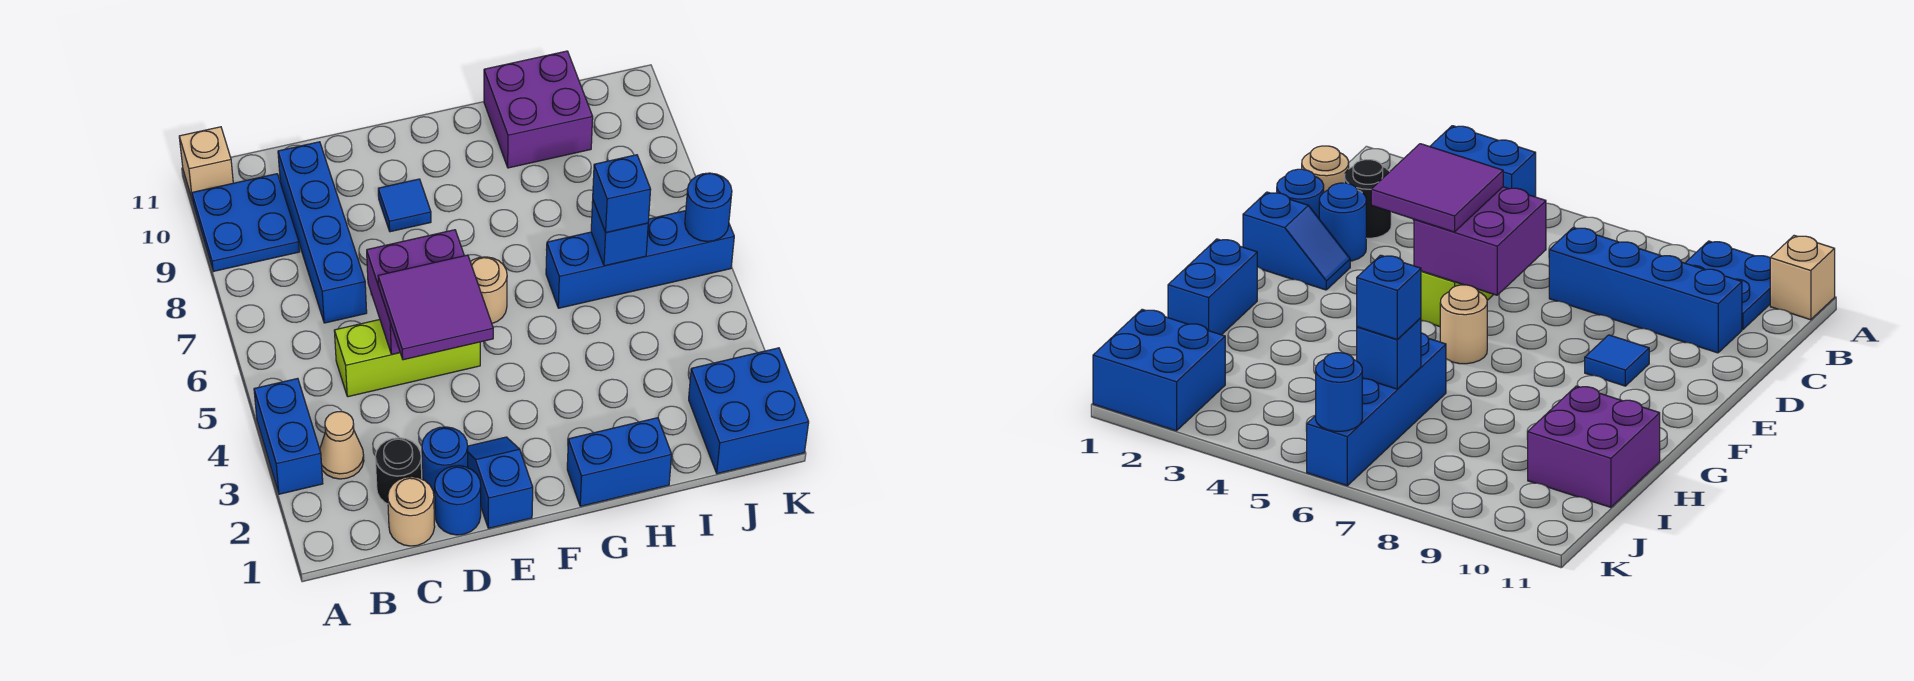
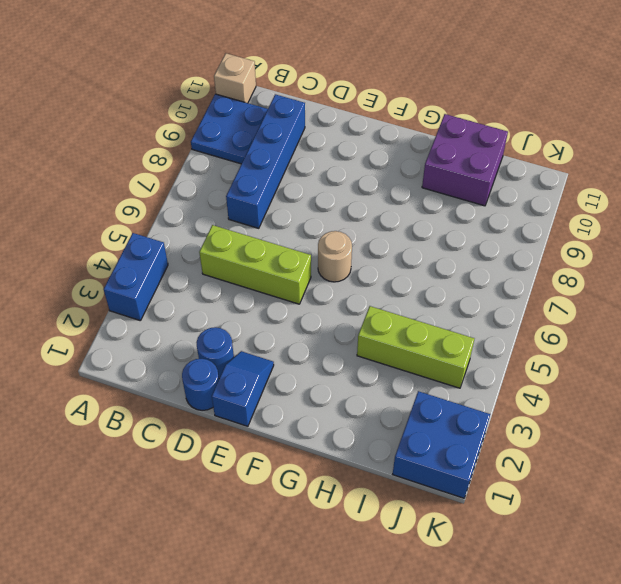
lime brick H4:J4 level 1 -> none
none -> tan cone B3 level 1
none -> tan round brick C1 level 1
none -> black round brick C2 level 1

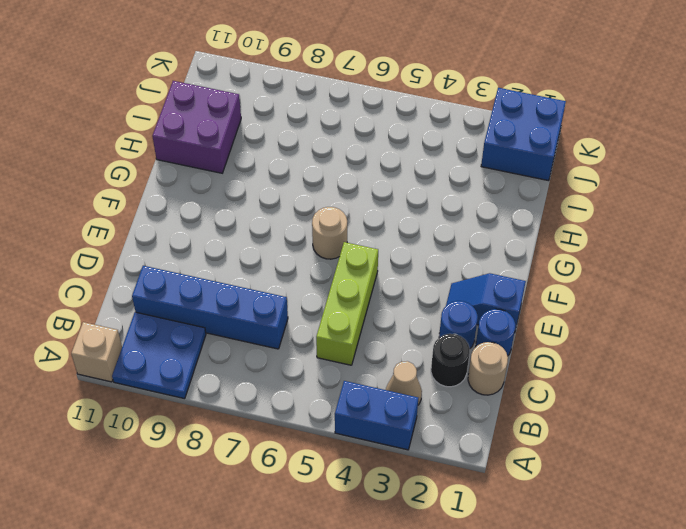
none -> blue tile E9 level 1
none -> blue brick G1:H1 level 1
none -> blue brick H6:K6 level 1

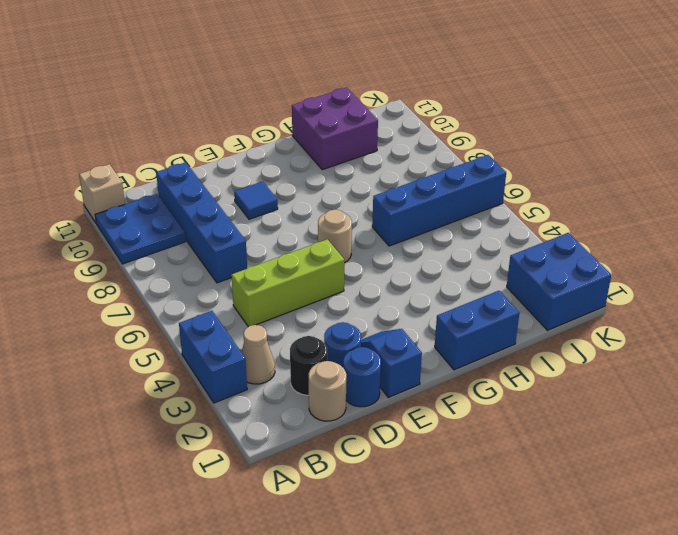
none -> purple brick D5:E6 level 2
none -> blue brick I6 level 2
none -> blue round brick K6 level 2

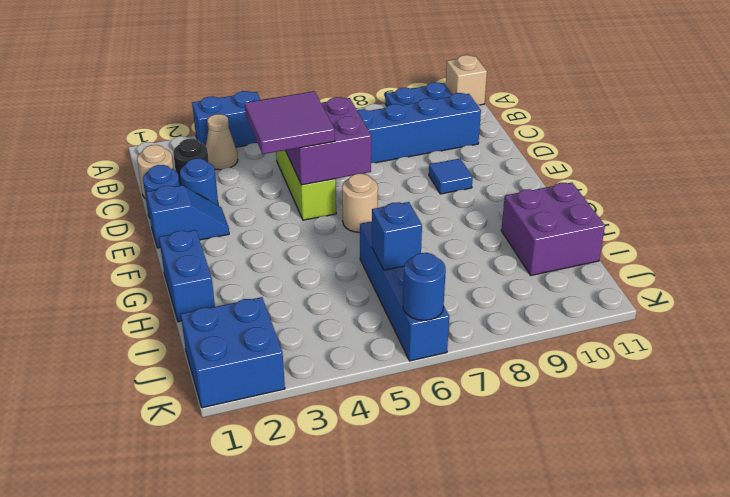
none -> blue brick I6 level 3

